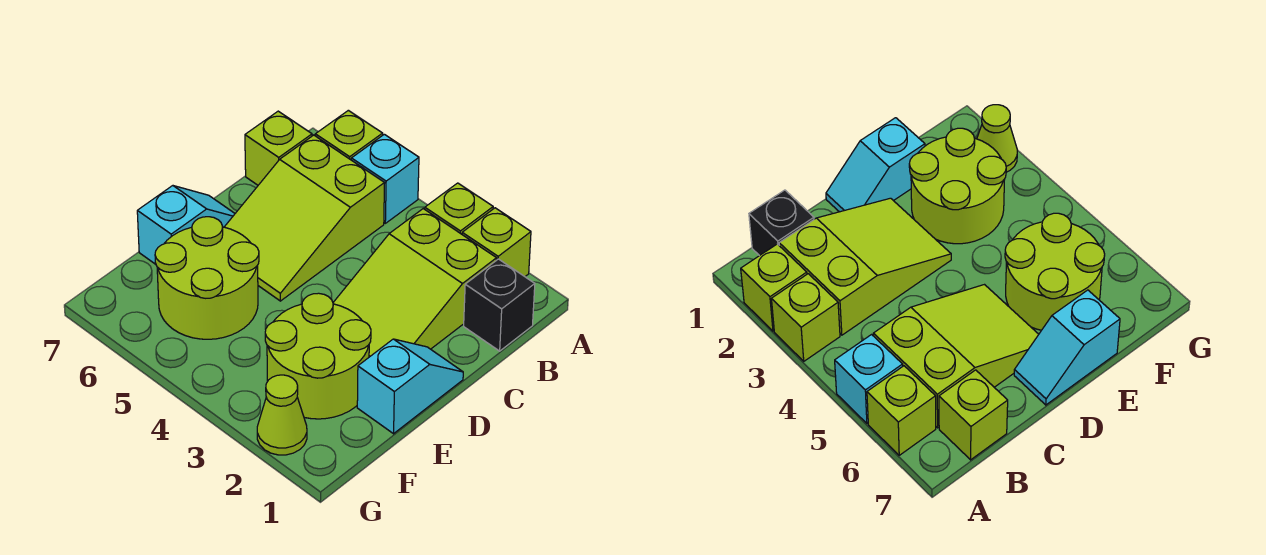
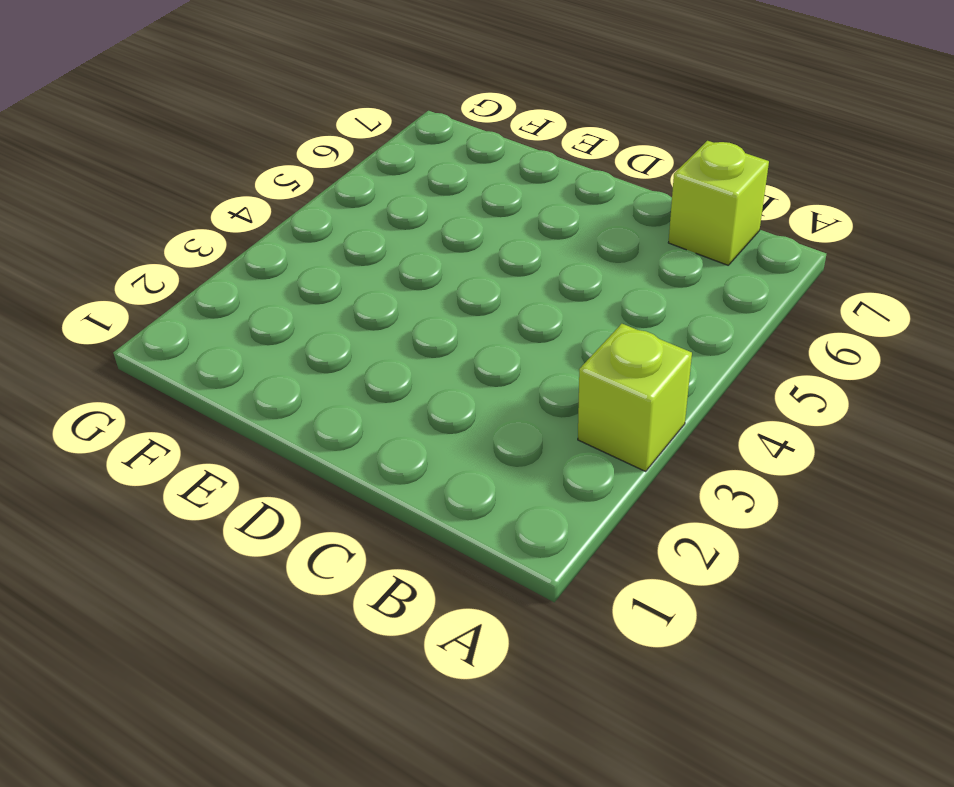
none -> lime brick A2 level 1
none -> cyan brick A5 level 1
none -> lime brick A6 level 1

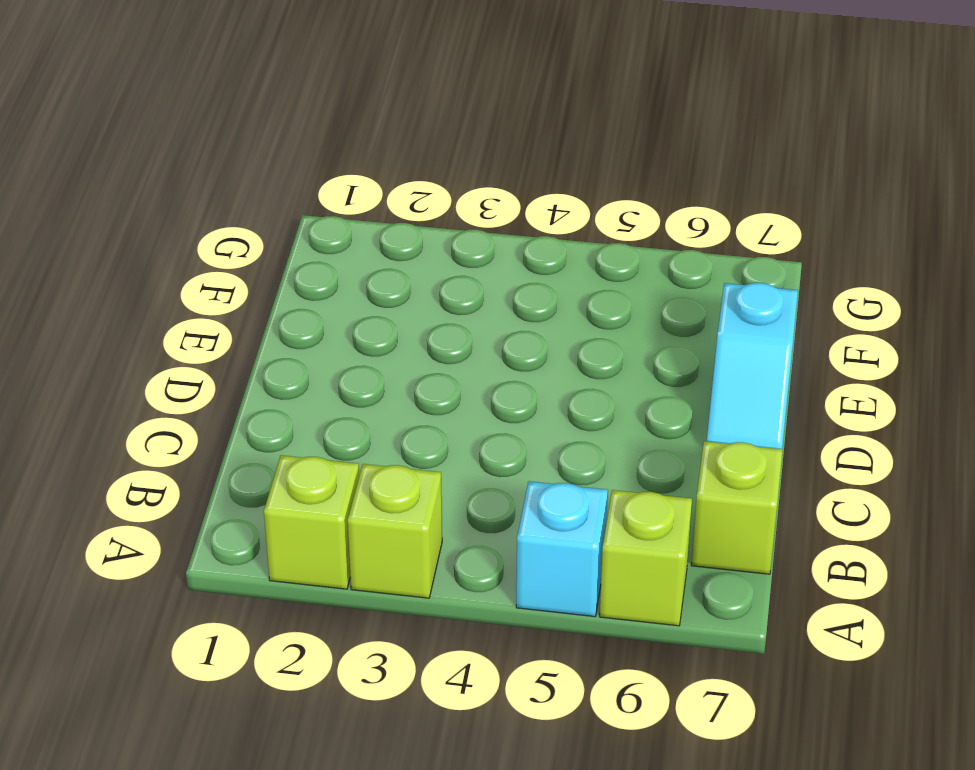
none -> black brick B1 level 1
none -> lime slope B2:D3 level 1 top B
none -> lime slope B5:D6 level 1 top B

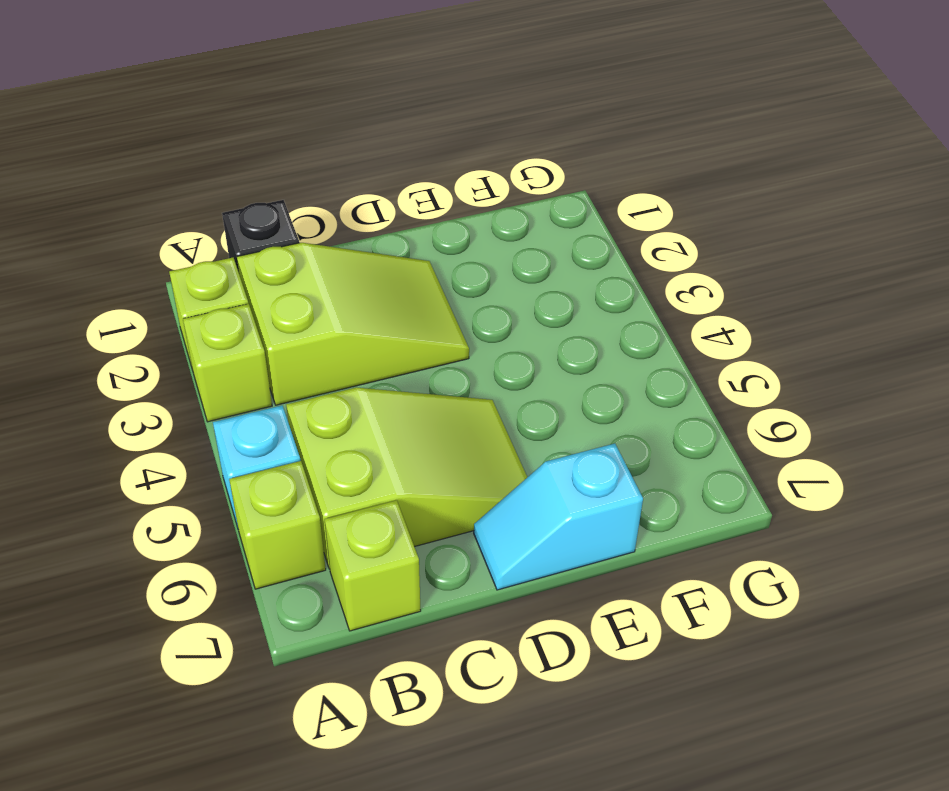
none -> cyan slope D1:E1 level 1 top E
none -> lime round brick E2:F3 level 1
none -> lime round brick E5:F6 level 1

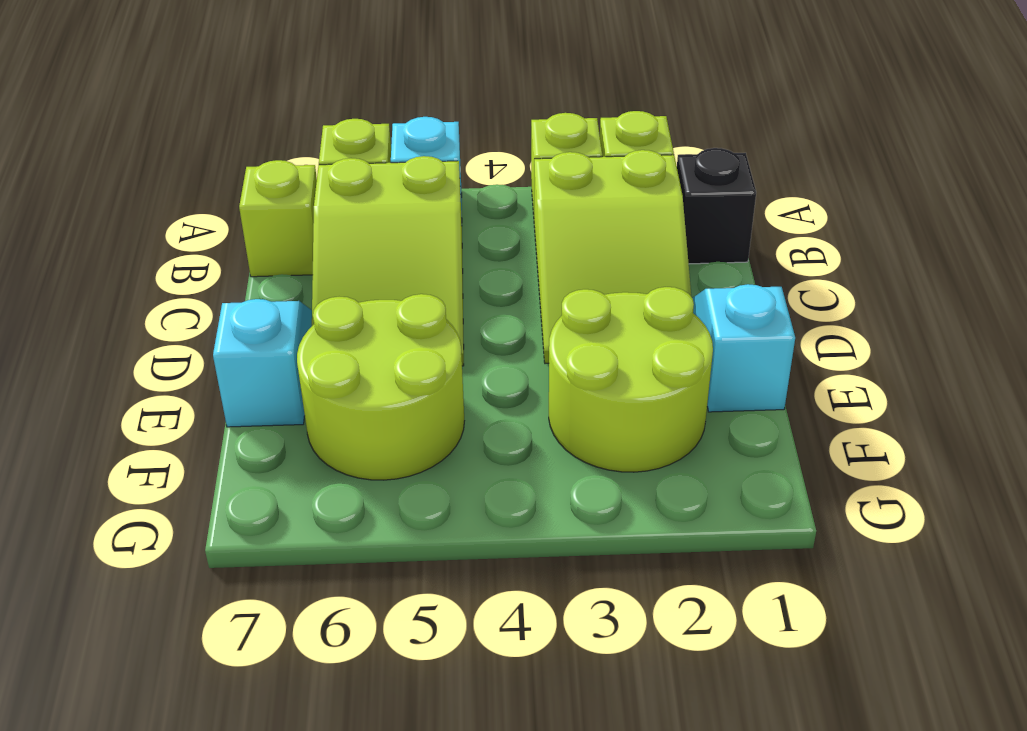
none -> lime cone G2 level 1

